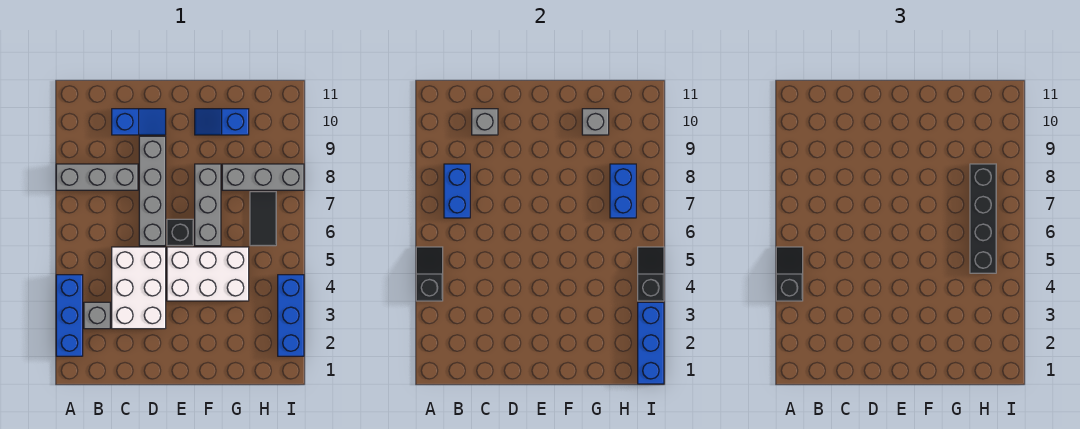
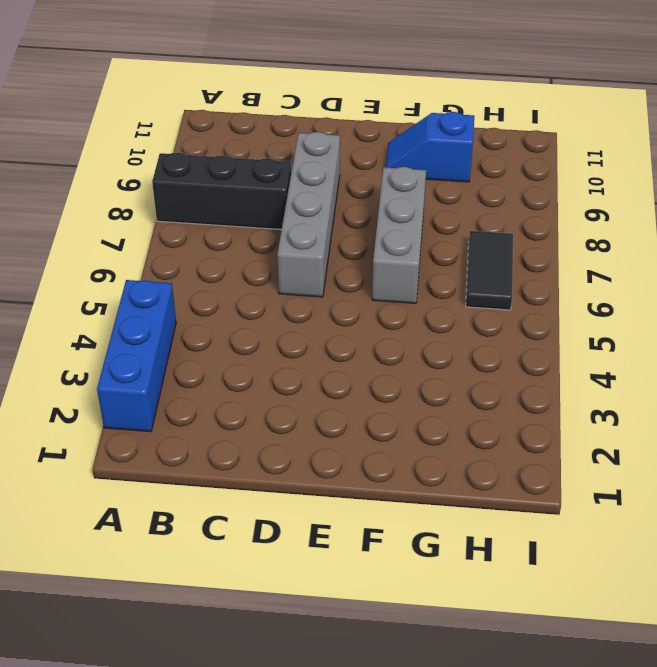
black brick A8:C8 level 1 -> grey brick A8:C8 level 1
none -> grey brick B3 level 1
none -> white brick C3:D5 level 1
none -> blue slope C10:D10 level 1 top C

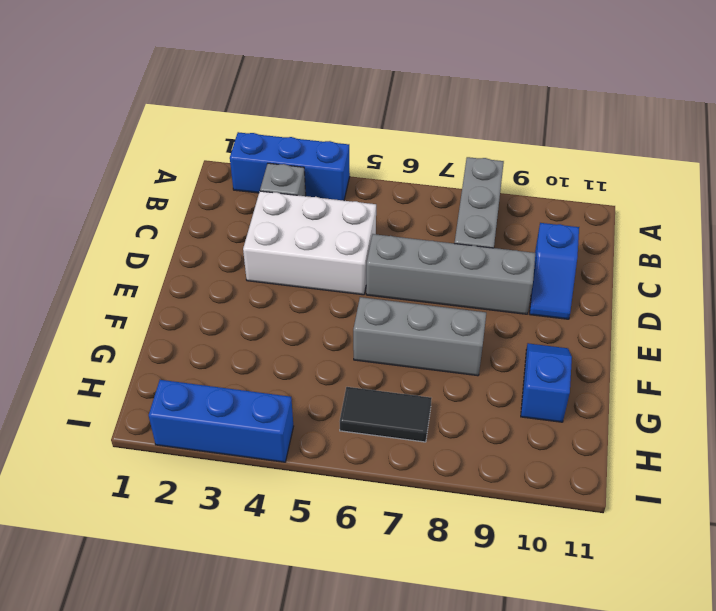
none -> white brick E4:G5 level 1
none -> black brick E6 level 1
none -> grey brick G8:I8 level 1

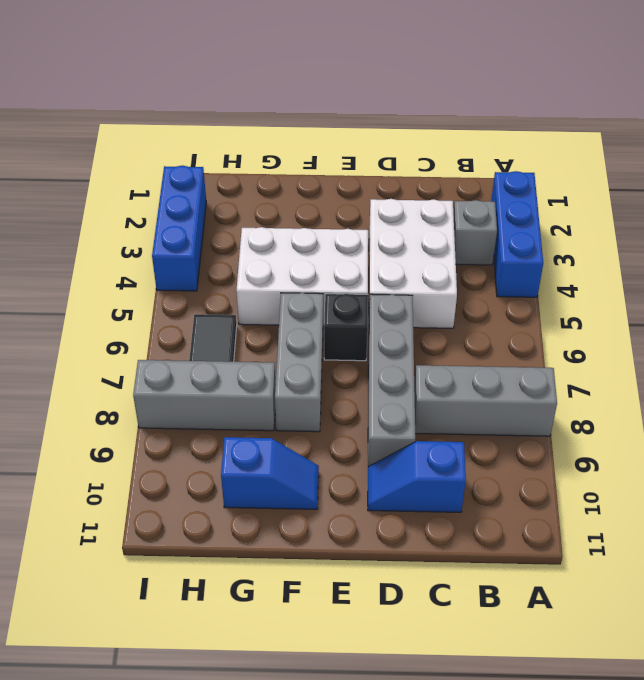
none -> black slope A4:A5 level 2 top 4
none -> blue brick B7:B8 level 2
none -> grey brick C10 level 2

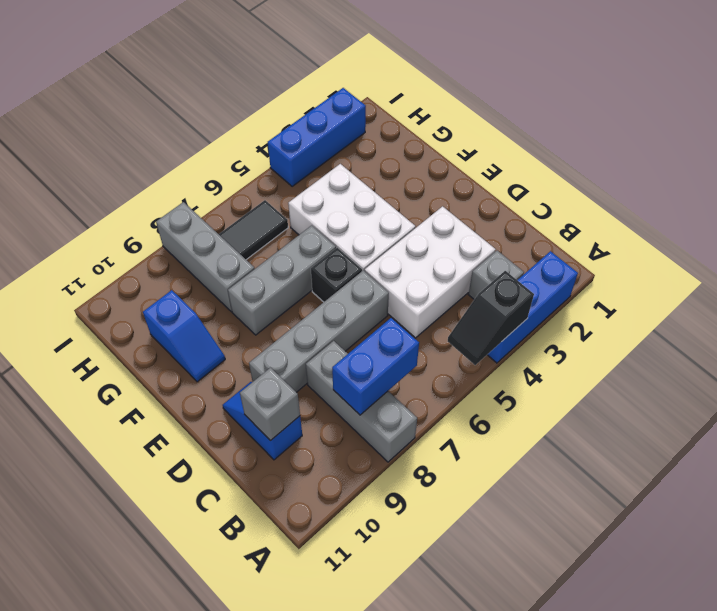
none -> grey brick G10 level 2
none -> blue brick H7:H8 level 2
none -> blue brick I1:I3 level 2

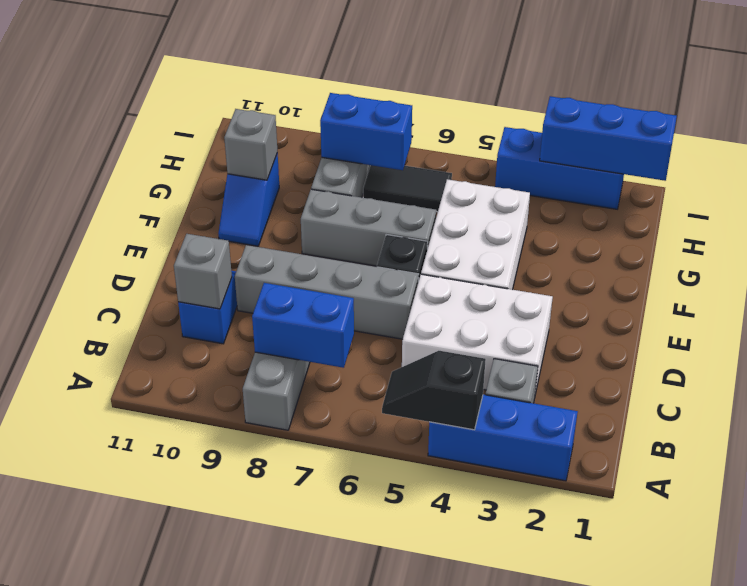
none -> black slope I4:I5 level 2 top 4
none -> black slope A4:A5 level 3 top 4
none -> black brick H5:H8 level 3

